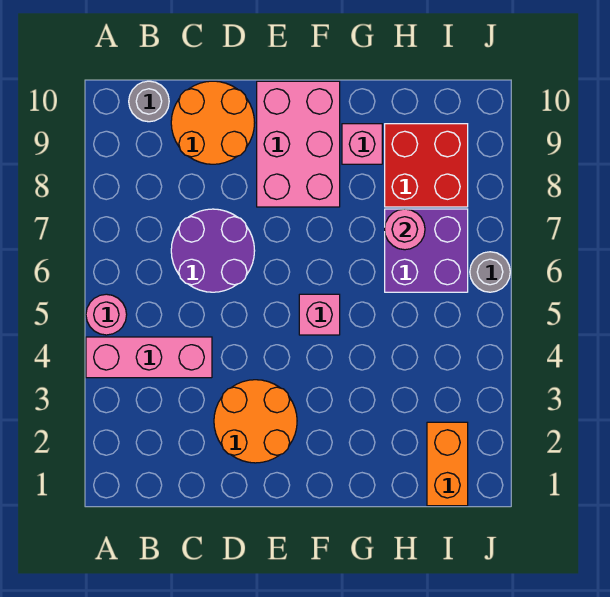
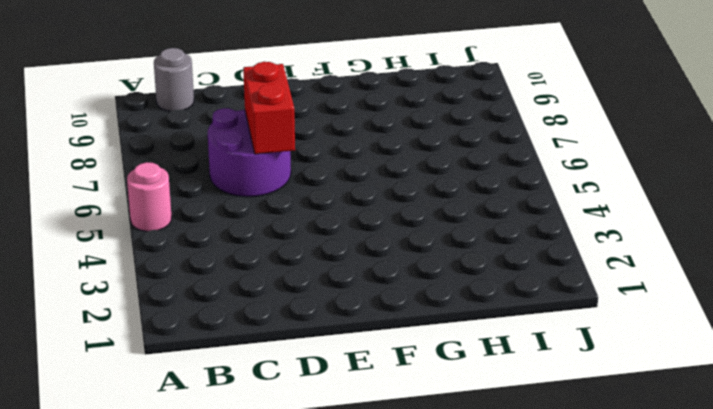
red brick D6:D7 level 2 -> none
none -> pink brick A4:C4 level 1
none -> orange round brick C9:D10 level 1
none -> orange round brick D2:E3 level 1

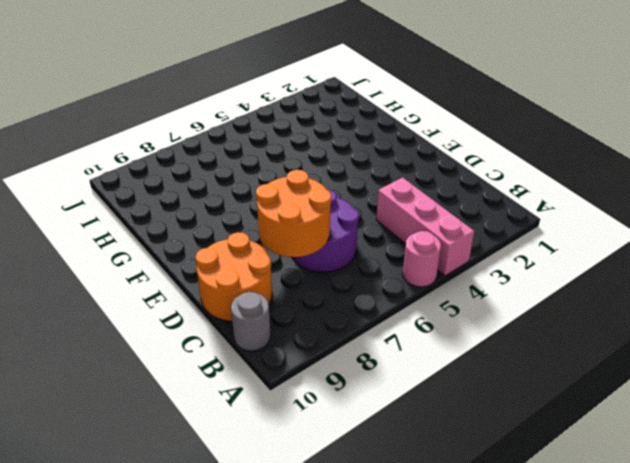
orange round brick C7:D8 level 2 -> orange round brick D2:E3 level 1
none -> pink brick E8:F10 level 1
none -> pink brick F5 level 1
none -> pink brick G9 level 1

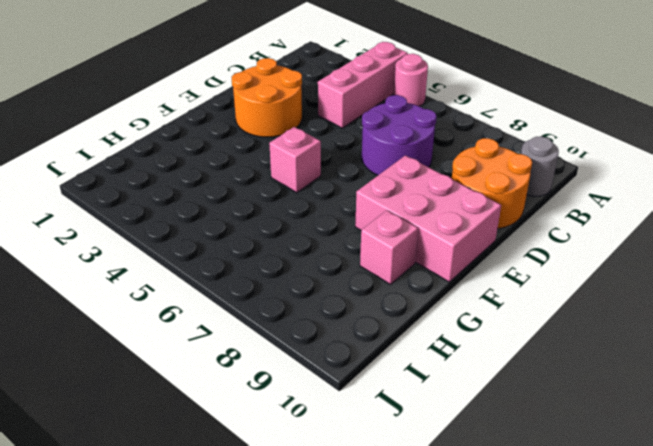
none -> purple brick H6:I7 level 1
none -> red brick H8:I9 level 1
none -> orange brick I1:I2 level 1

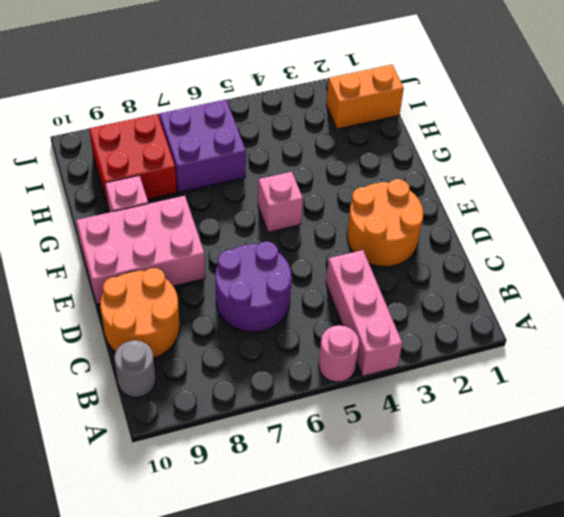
none -> grey round brick J6 level 1
none -> pink round brick H7 level 2

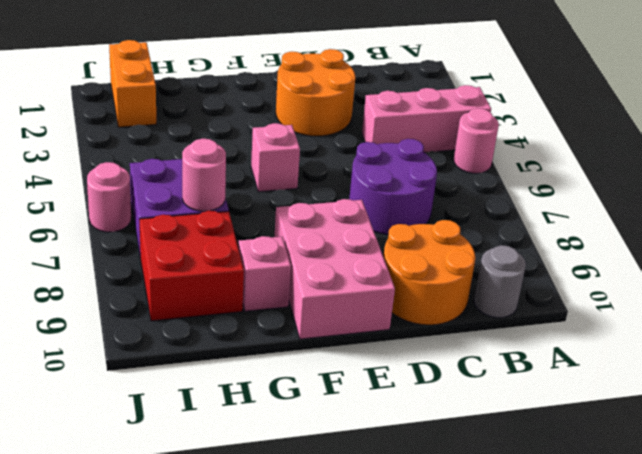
pink round brick J6 level 1 -> grey round brick J6 level 1

